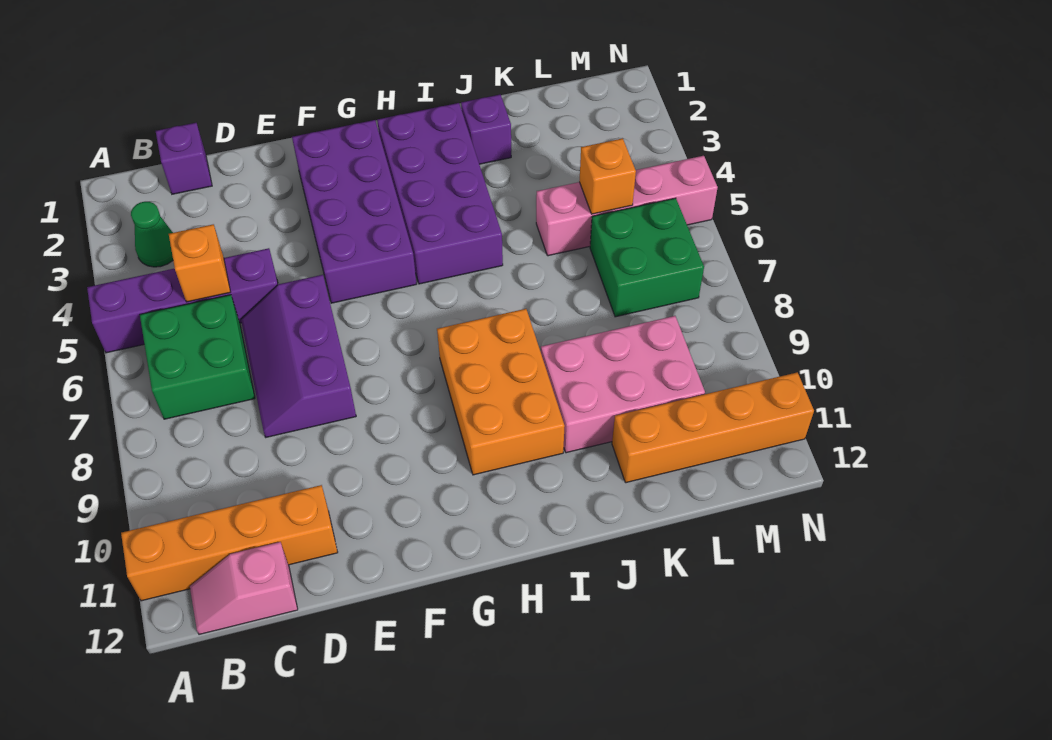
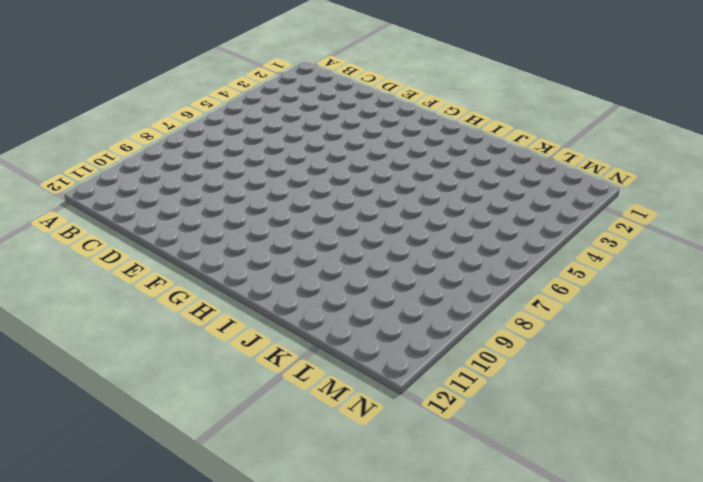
none -> purple brick A5:D5 level 1
none -> orange brick A11:D11 level 1
none -> green cone B3 level 1

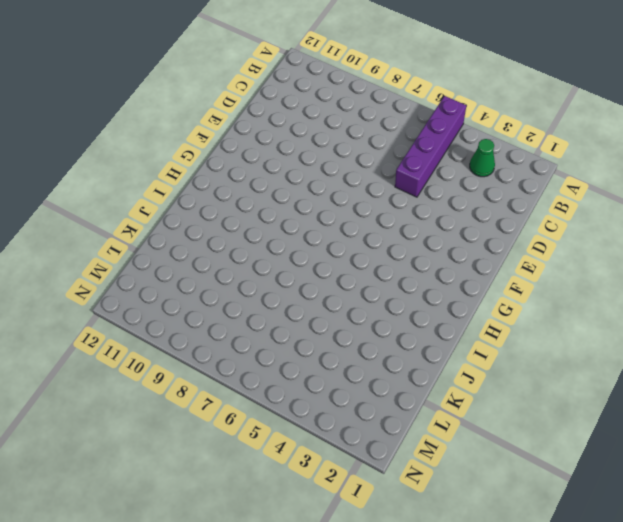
none -> orange brick A11:D11 level 1
none -> green brick B6:C7 level 1
none -> pink slope B12:C12 level 1 top C

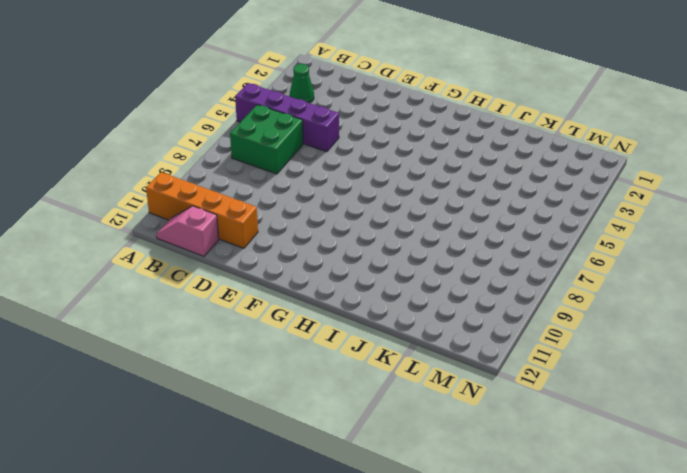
none -> purple brick C1 level 1
none -> purple slope D6:E8 level 1 top E
none -> purple brick F2:G5 level 1

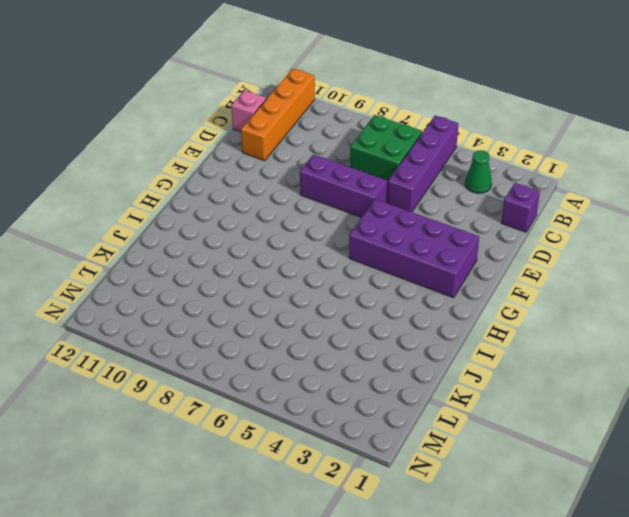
none -> purple brick H2:I5 level 1
none -> orange brick H8:I10 level 1
none -> purple brick J2 level 1

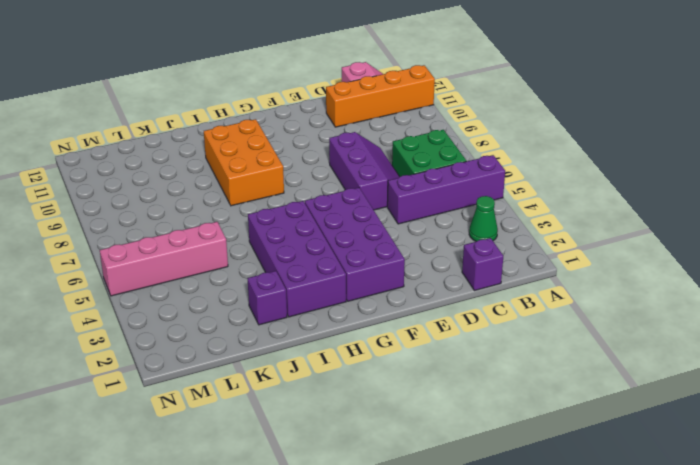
none -> pink brick J9:L10 level 1
none -> orange brick K11:N11 level 1
none -> green brick L6:M7 level 1

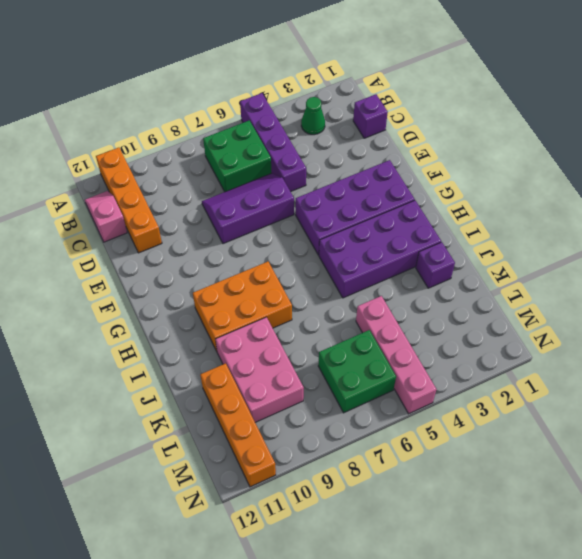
none -> orange brick C5 level 2
none -> orange brick L5 level 2

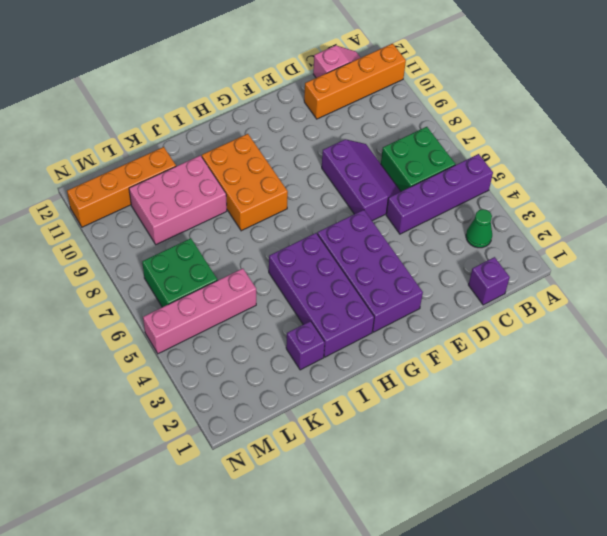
none -> orange brick C5 level 2
none -> orange brick L5 level 2

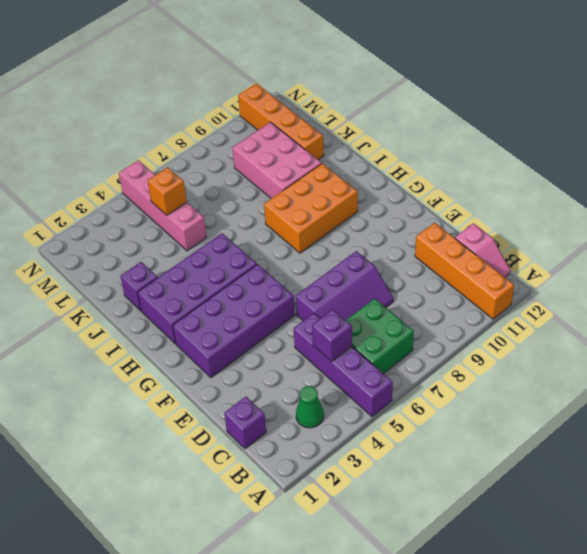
purple brick C5 level 2 -> orange brick C5 level 2
none -> green brick L6:M7 level 1

